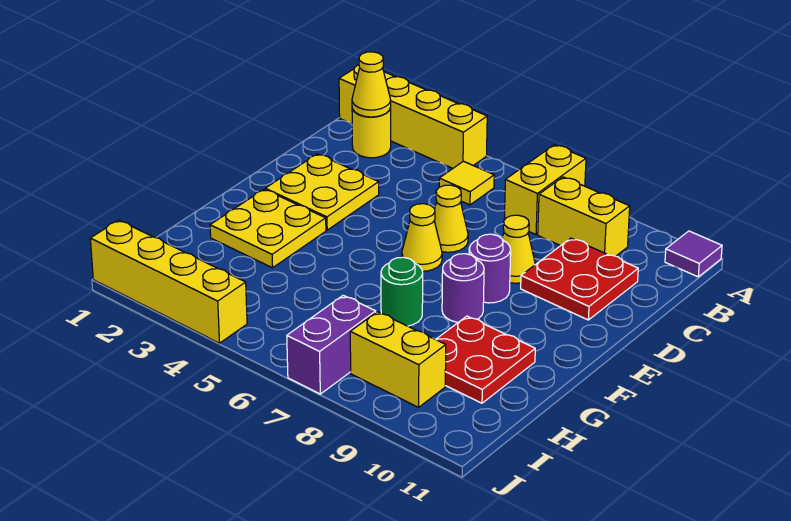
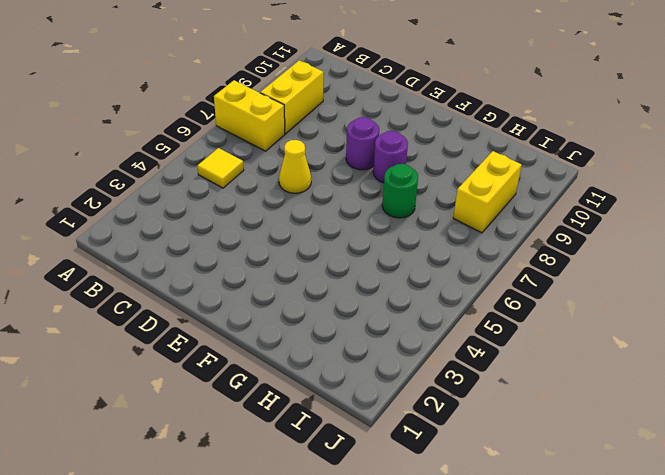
none -> yellow brick A1:A4 level 1
none -> purple tile A11 level 1
none -> yellow round brick B2 level 1

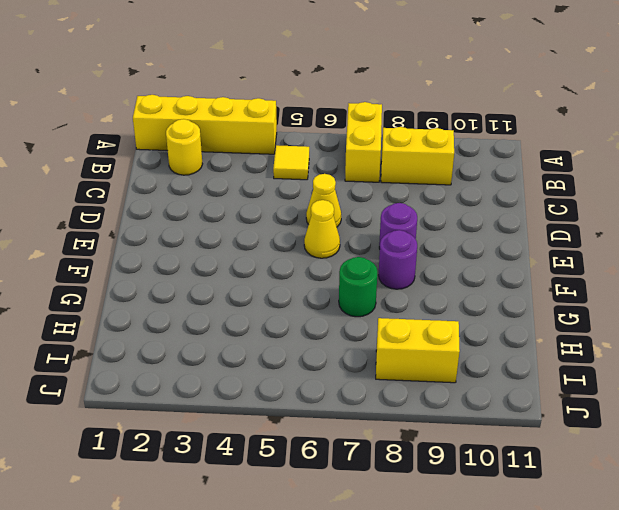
none -> purple tile A11 level 1
none -> red plate C9:D10 level 1
none -> yellow plate D2:E3 level 1

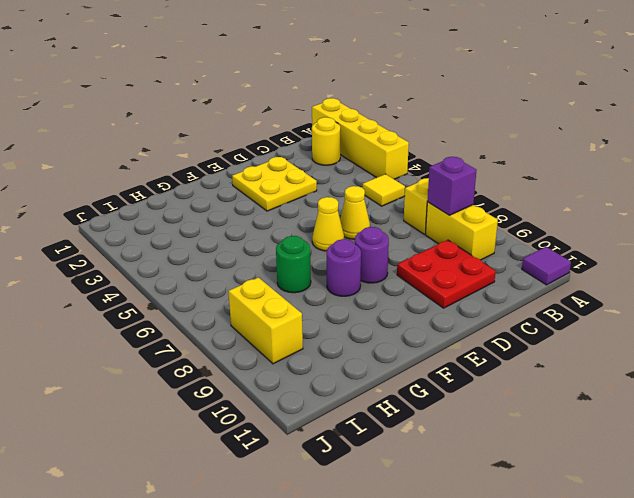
purple brick B8 level 2 -> none
none -> yellow cone D8 level 1
none -> yellow plate F2:G3 level 1
none -> red plate G9:H10 level 1

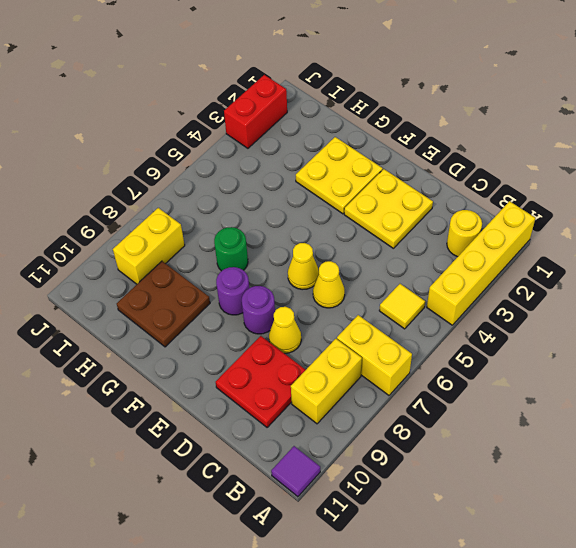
brown plate G9:H10 level 1 -> red plate G9:H10 level 1
red brick J2:J3 level 1 -> yellow brick J1:J4 level 1
none -> purple brick I7:J7 level 1
none -> yellow cone B2 level 2

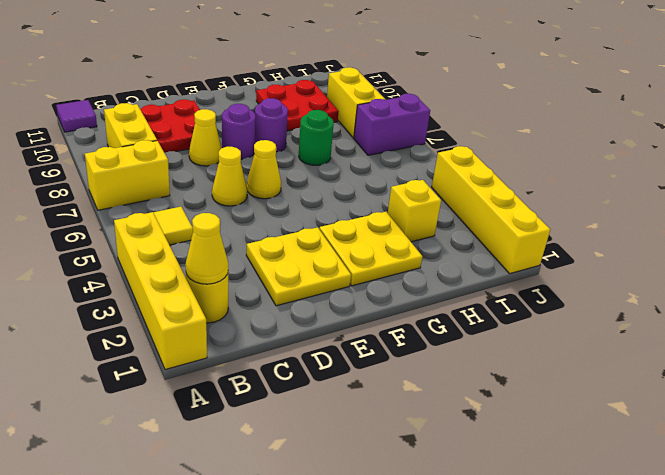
yellow brick H3 level 1 -> none

